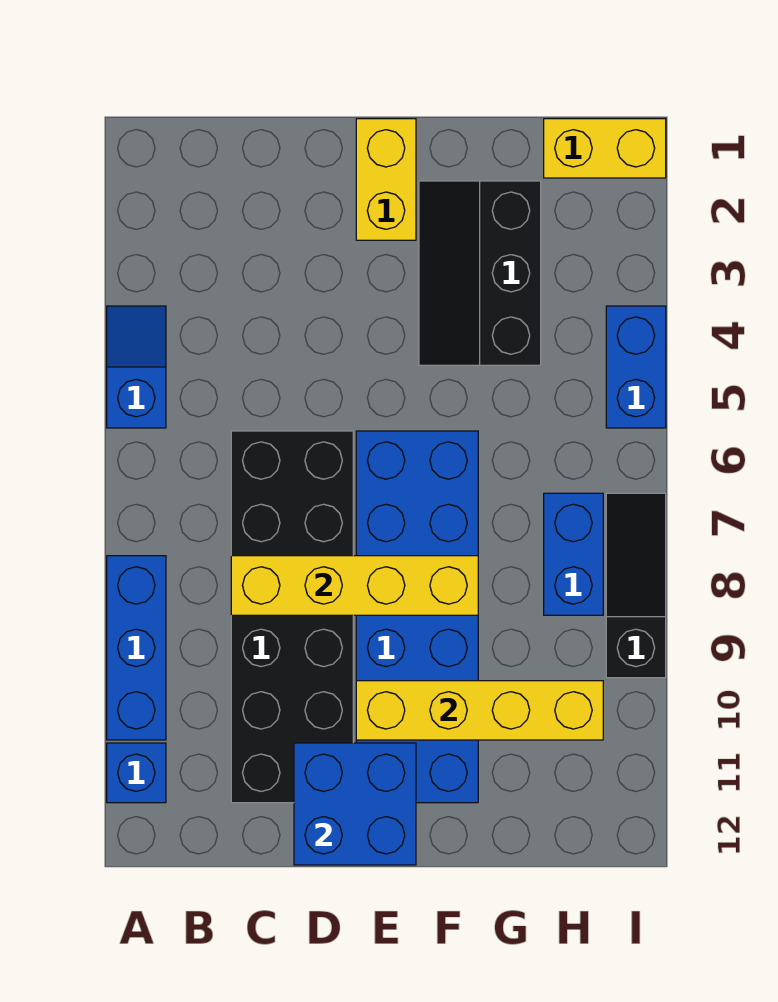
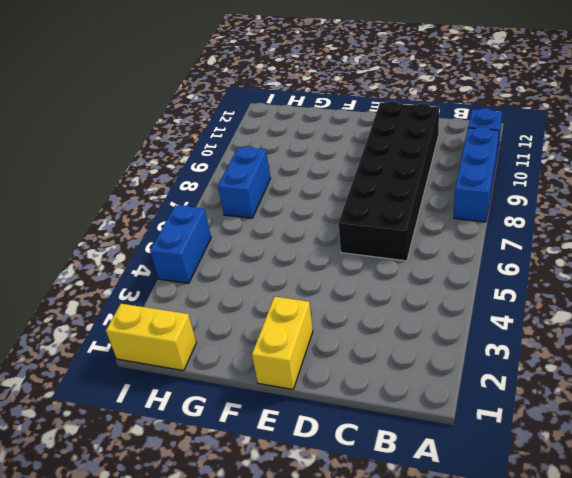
none -> blue slope A4:A5 level 1 top 5
none -> blue brick E6:F11 level 1
none -> black slope F2:G4 level 1 top G

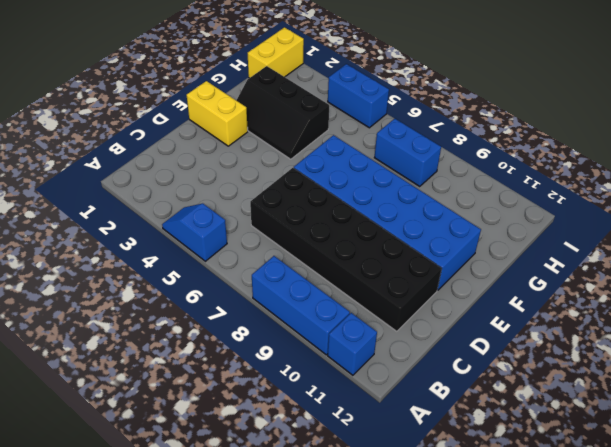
none -> black slope I7:I9 level 1 top 9
none -> yellow brick C8:F8 level 2
none -> blue brick D11:E12 level 2

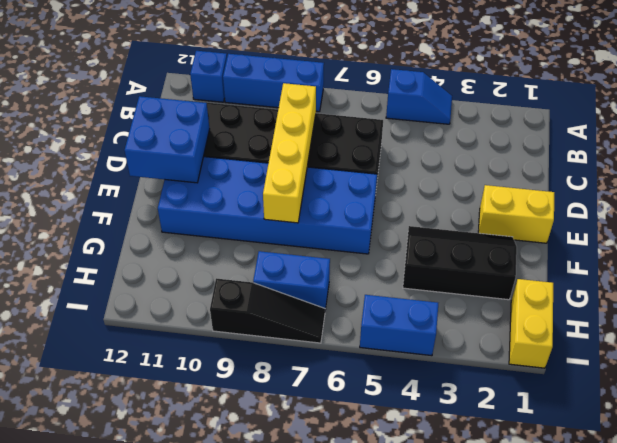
none -> yellow brick E10:H10 level 2

